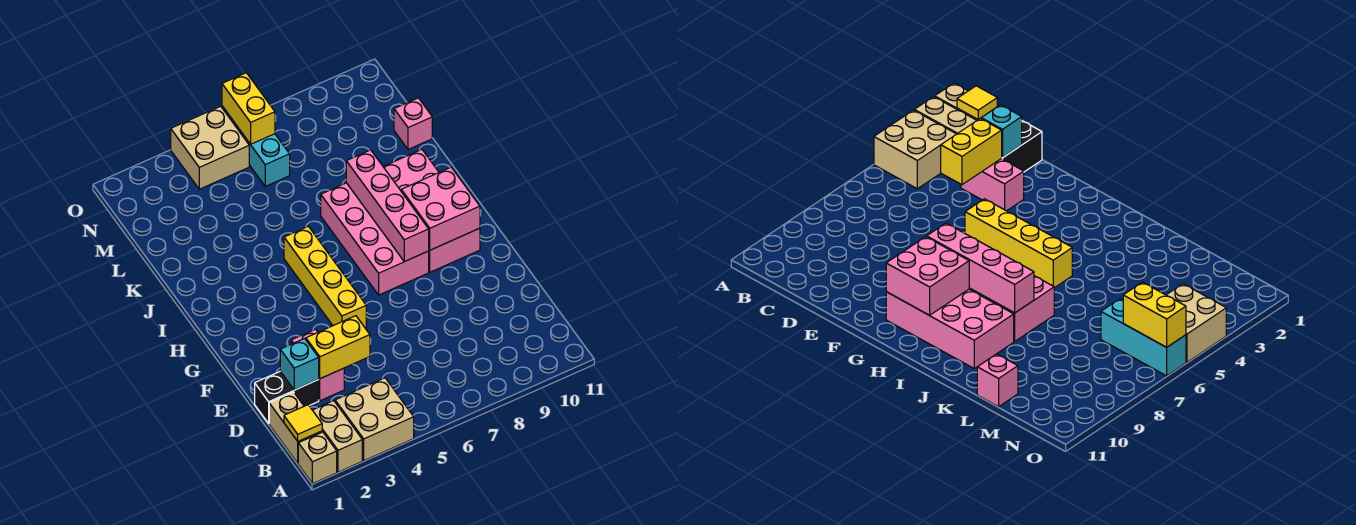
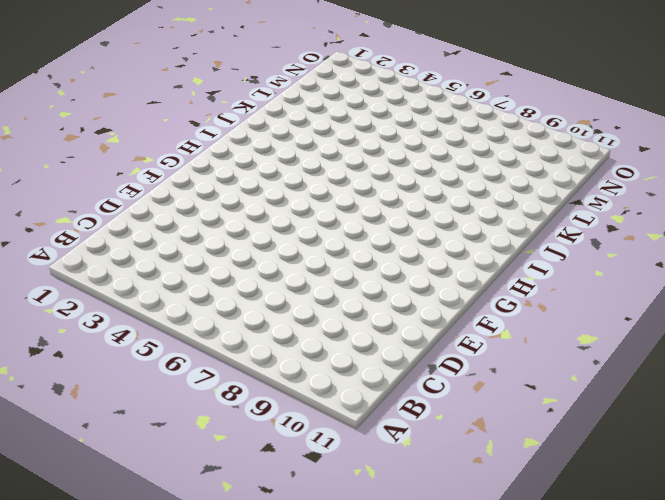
none -> tan brick A1 level 1
none -> tan brick A2:B2 level 1
none -> tan brick A3:B4 level 1

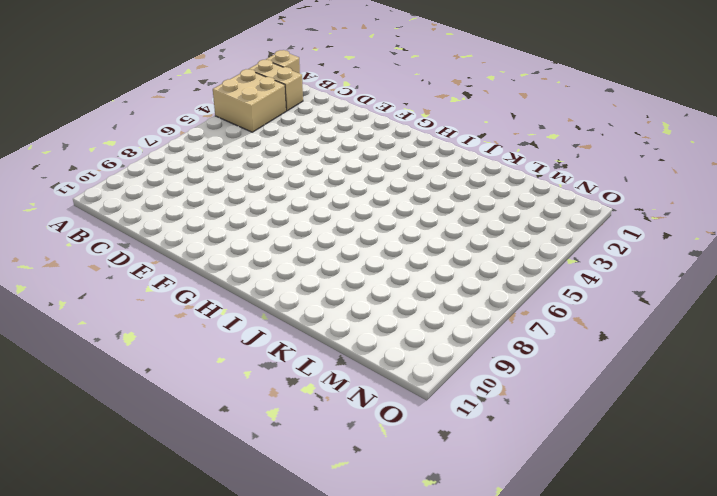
none -> tan brick B1:C1 level 1
none -> black brick D1:D2 level 1
none -> pink brick D3:E3 level 1

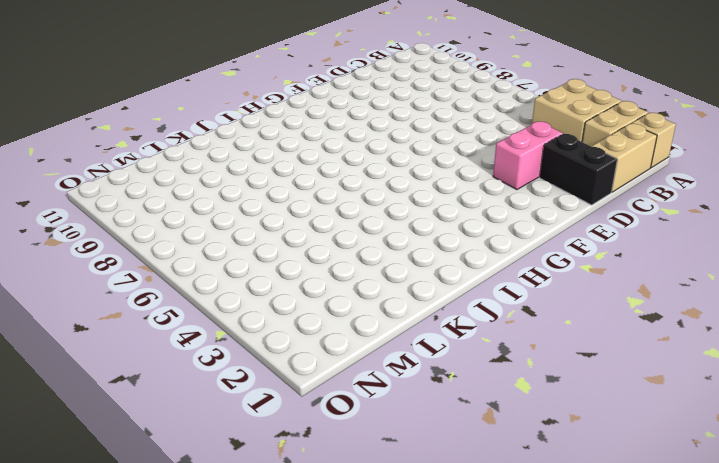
none -> yellow brick F5:I5 level 1
none -> pink brick G7:J8 level 1
none -> pink brick G9:J10 level 1

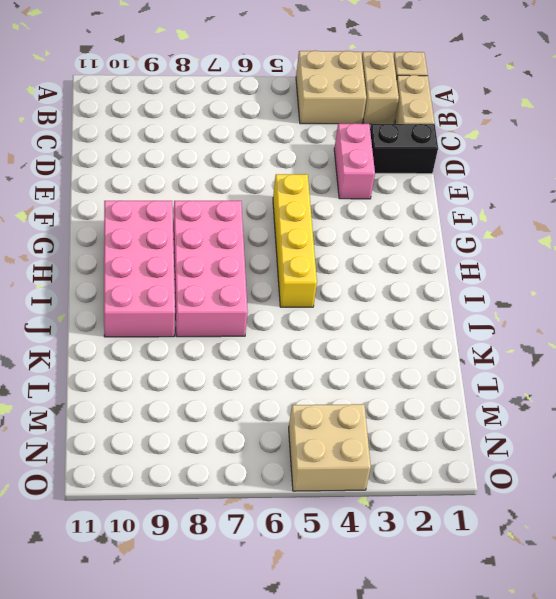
none -> pink brick L11 level 1
none -> cyan brick M6:O6 level 1
none -> yellow tile B1 level 2

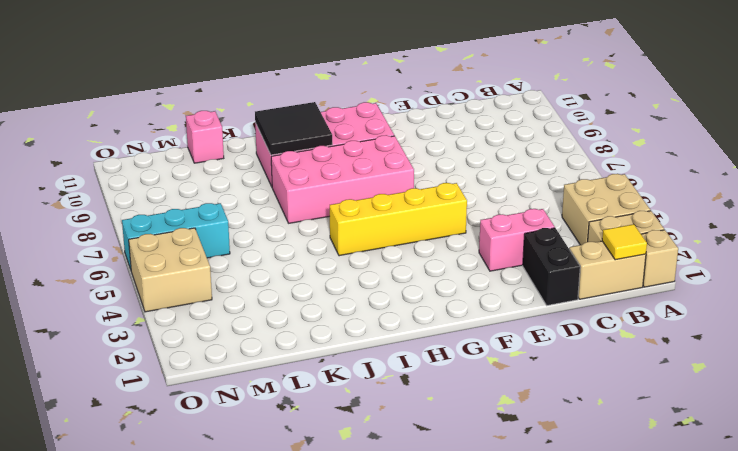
black tile I9:J10 level 2 -> none
none -> cyan brick D2 level 2
none -> yellow brick D3:D4 level 2
none -> pink brick G8:J8 level 2

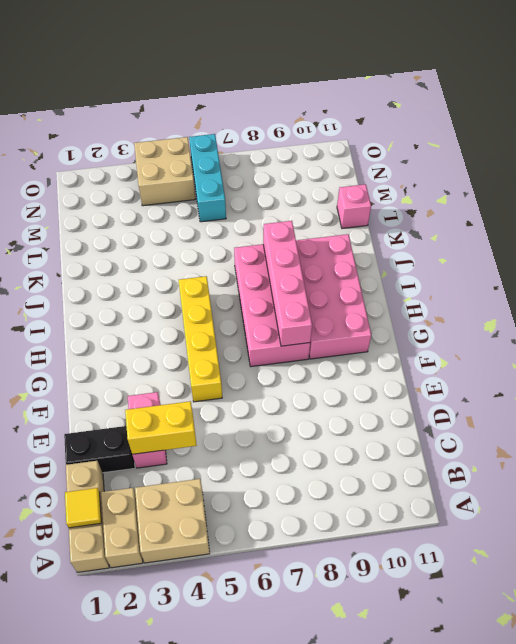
none -> cyan brick D2 level 2
none -> pink brick G9:H10 level 2
none -> yellow brick N6:O6 level 2

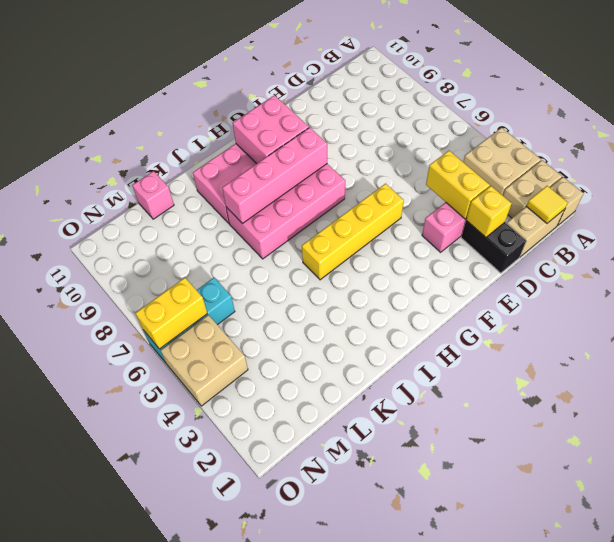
yellow brick D2 level 2 -> cyan brick D2 level 2

